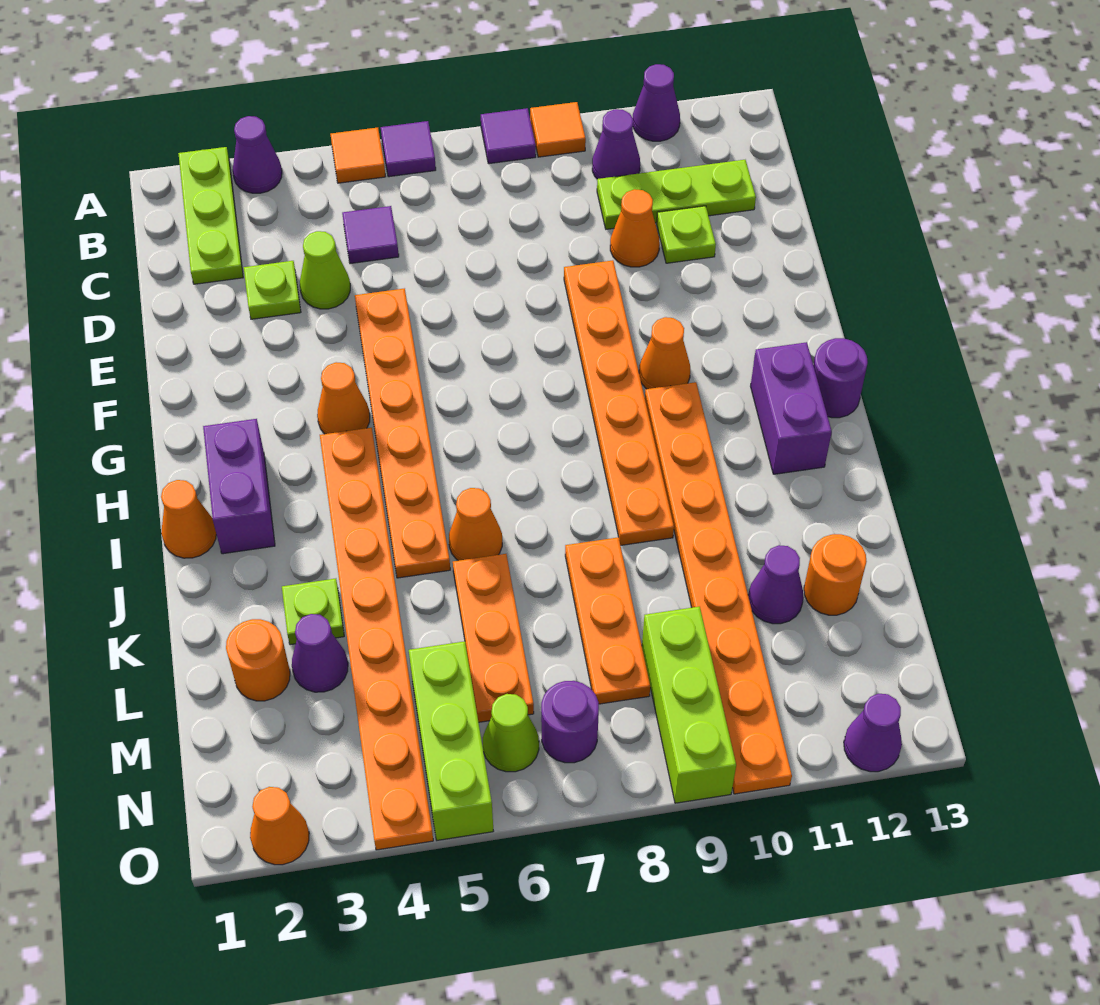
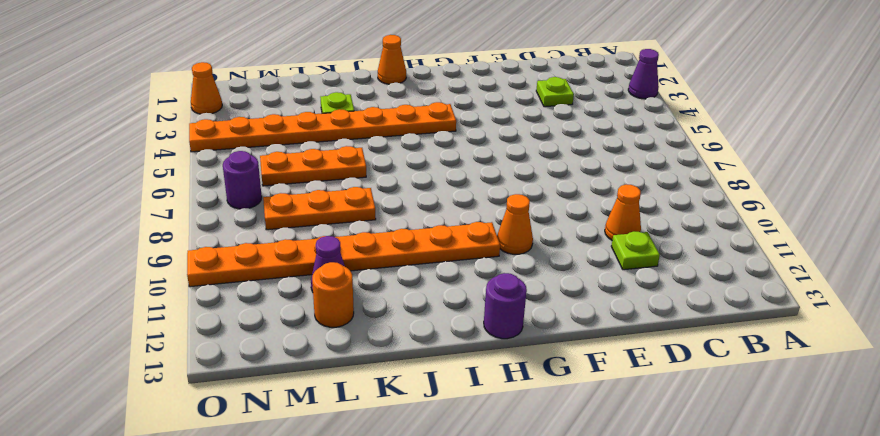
none -> lime plate A2:C2 level 1
none -> orange tile A5 level 1
none -> purple tile A6 level 1
none -> purple tile A8 level 1

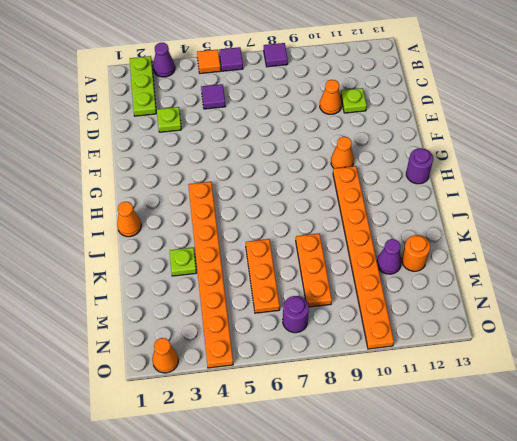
none -> orange tile A9 level 1
none -> purple cone A11 level 1
none -> purple cone B10 level 1
none -> lime plate C10:C12 level 1

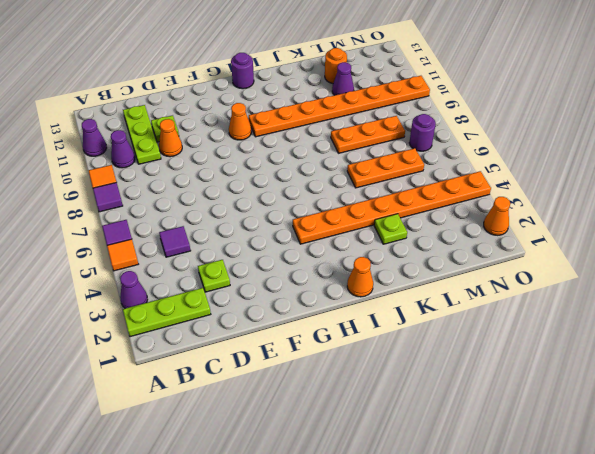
none -> lime cone D4 level 1
none -> orange plate E5:J5 level 1
none -> orange plate E9:J9 level 1
none -> orange cone G4 level 1

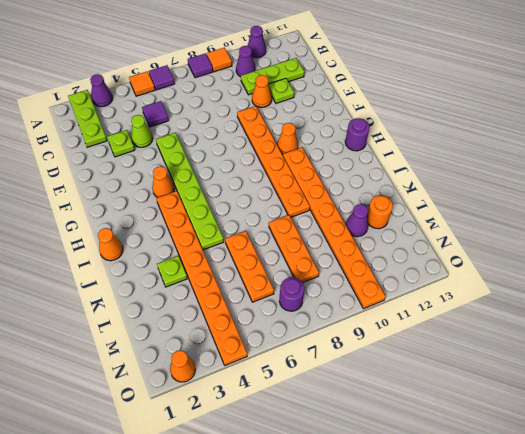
lime plate E5:J5 level 1 -> orange plate E5:J5 level 1
none -> purple brick H2:I2 level 1
none -> purple brick H12:I12 level 1
none -> orange cone J6 level 1
none -> orange round brick L2 level 1

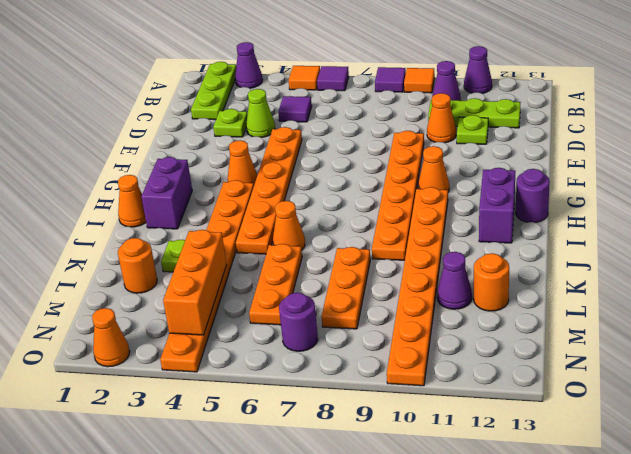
orange brick L4:N4 level 2 -> none
none -> purple cone L3 level 1
none -> lime brick M5:O5 level 1
none -> lime brick M9:O9 level 1
none -> lime cone N6 level 1

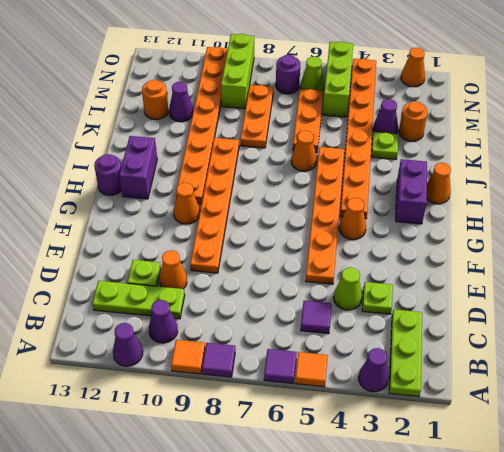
none -> purple cone O12 level 1

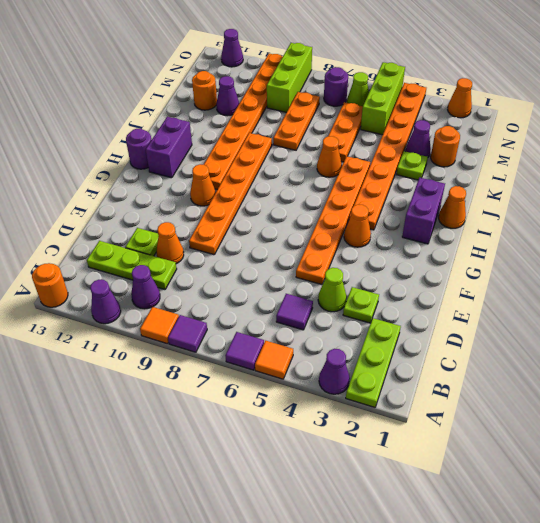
orange round brick A13 level 1 -> none

